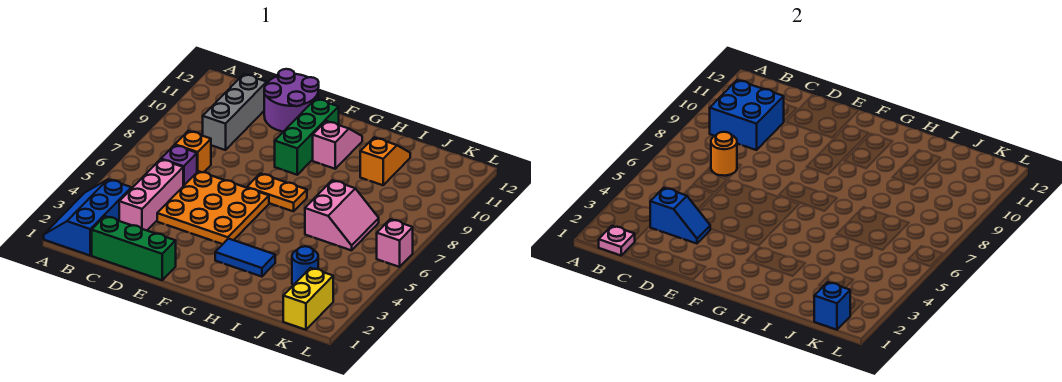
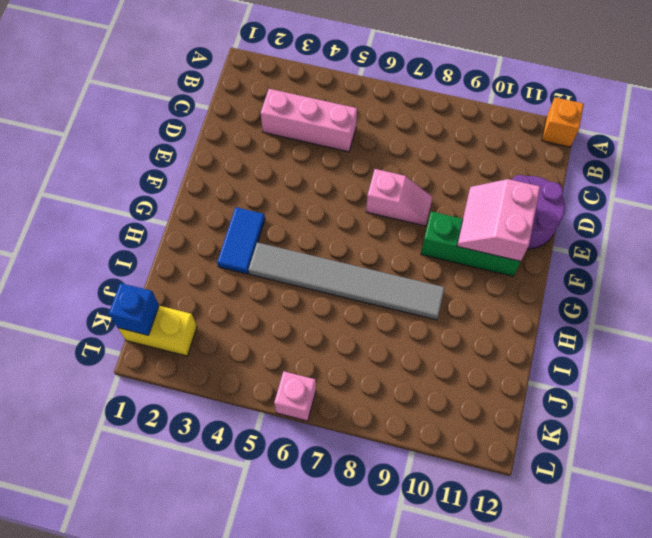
orange brick A12 level 1 -> orange brick C7 level 1
pink slope E7:E8 level 1 top 7 -> pink slope G10:G11 level 1 top 10
pink slope E10:F11 level 2 top 11 -> pink slope I6:J7 level 1 top I
grey tile H4:H9 level 1 -> none
none -> blue slope A1:B3 level 1 top B
none -> green brick C1:E1 level 1
none -> purple brick C6 level 1

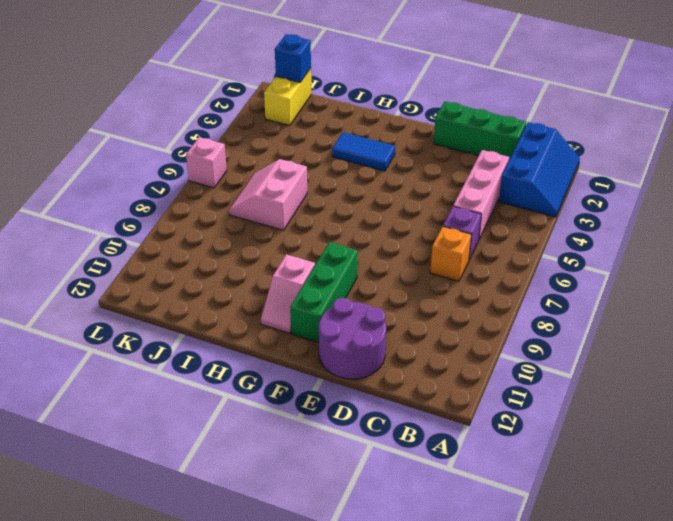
none -> grey brick C9:C11 level 1
none -> orange plate D4:F6 level 1
none -> orange plate F7:G7 level 1

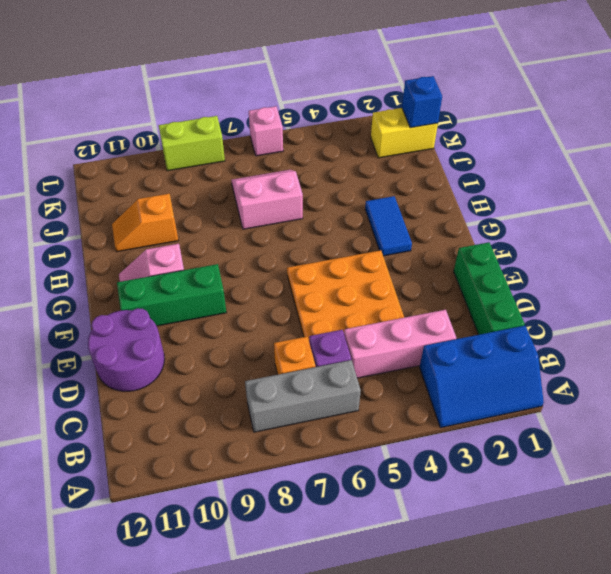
grey brick B6:B8 level 1 -> grey brick C9:C11 level 1
lime brick L8:L9 level 1 -> none
none -> orange plate F7:G7 level 1
none -> blue round brick J3 level 1
none -> pink plate B1 level 2

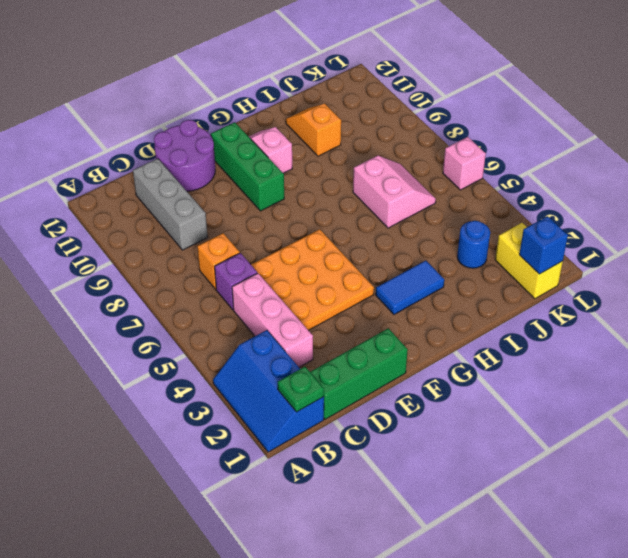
green plate B1 level 2 -> pink plate B1 level 2
none -> orange plate F7:G7 level 1
none -> blue brick B9:C10 level 2
none -> blue slope C3:D3 level 2 top C

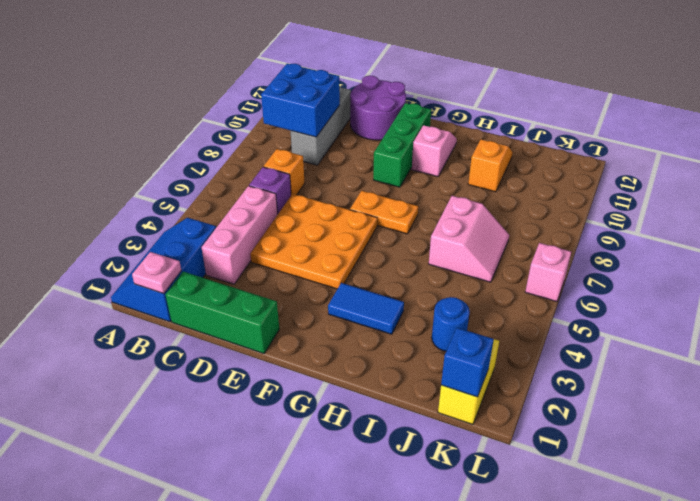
none -> blue slope C3:D3 level 2 top C
none -> orange round brick C7 level 2

